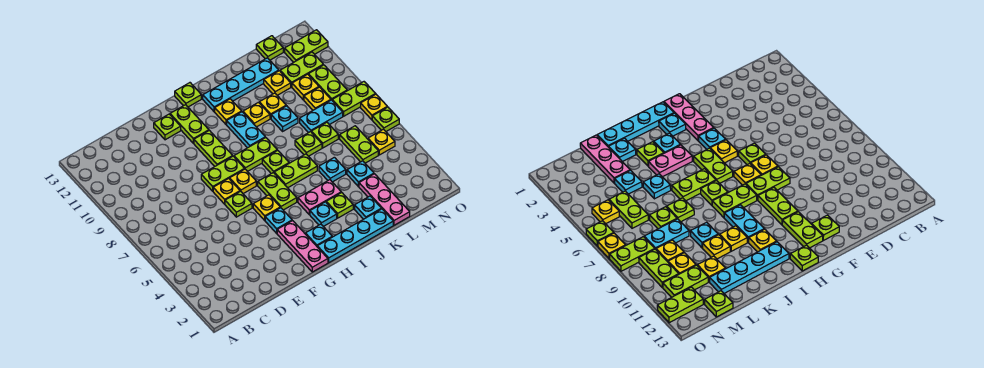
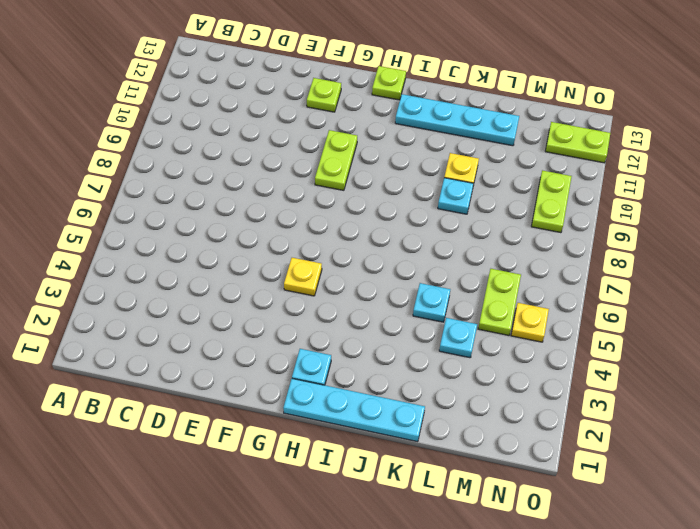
none -> lime plate F6 level 1
none -> yellow plate F7 level 1
none -> lime plate F8:G8 level 1
none -> pink plate G1:G3 level 1

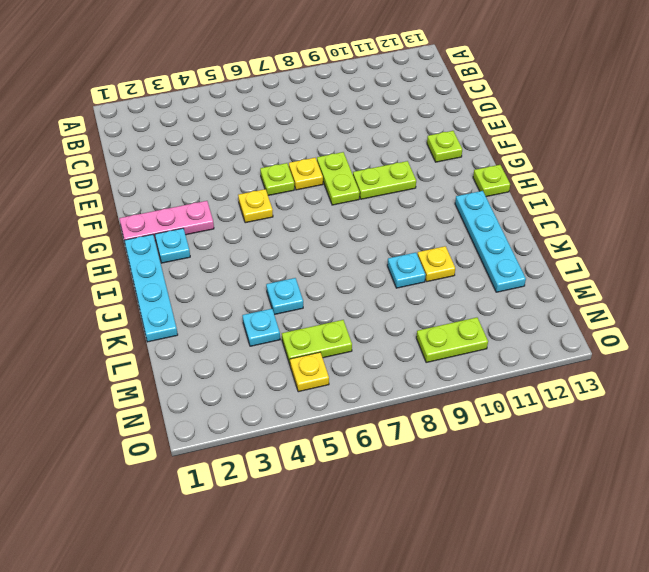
none -> cyan plate G4 level 1
none -> yellow plate G7 level 1
none -> lime plate G11:G12 level 1
none -> lime plate H5:H6 level 1

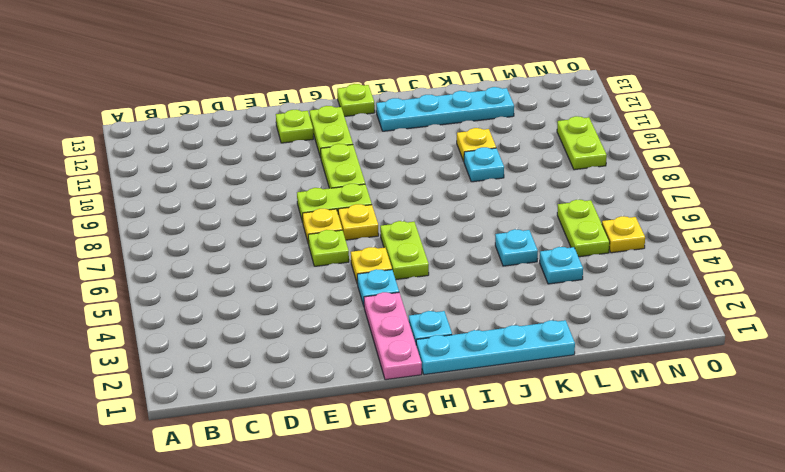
none -> lime plate H8:I8 level 1
none -> cyan plate I3 level 1
none -> pink plate I4:J4 level 1
none -> lime plate I6:J6 level 1

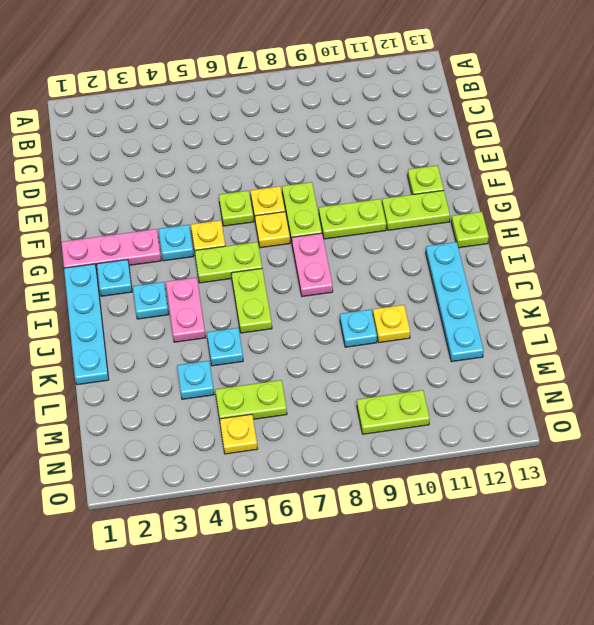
pink plate H8:I8 level 1 -> lime plate H8:I8 level 1
none -> lime plate I7 level 1
none -> cyan plate I9:I10 level 1
none -> yellow plate I11 level 1
none -> lime plate J3 level 1

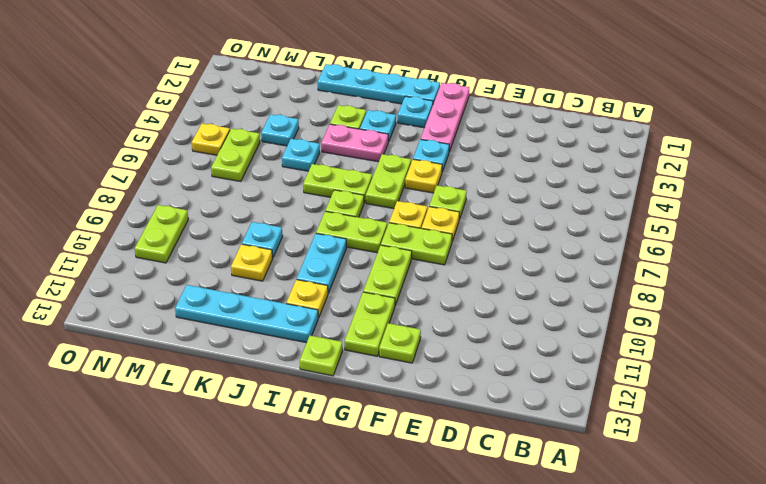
none -> yellow plate J10 level 1
none -> cyan plate K2 level 1
none -> lime plate K7 level 1
none -> pink plate L1:L3 level 1

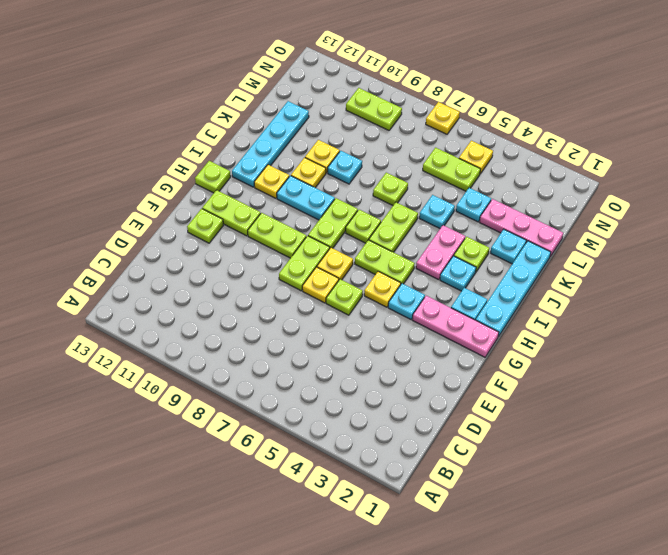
none -> lime plate L7 level 1
none -> cyan plate L8:M8 level 1
none -> yellow plate L11 level 1
none -> yellow plate M9 level 1

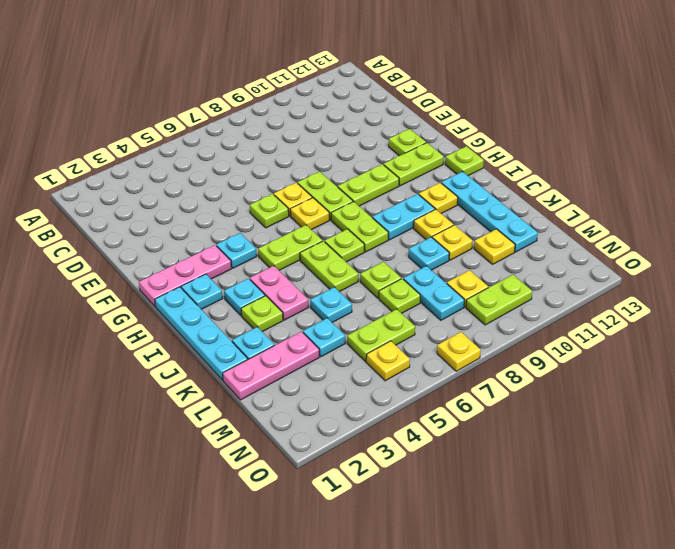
none -> yellow plate G5 level 1
none -> yellow plate M10 level 1
none -> lime plate M11:N11 level 1
none -> lime plate M13 level 1

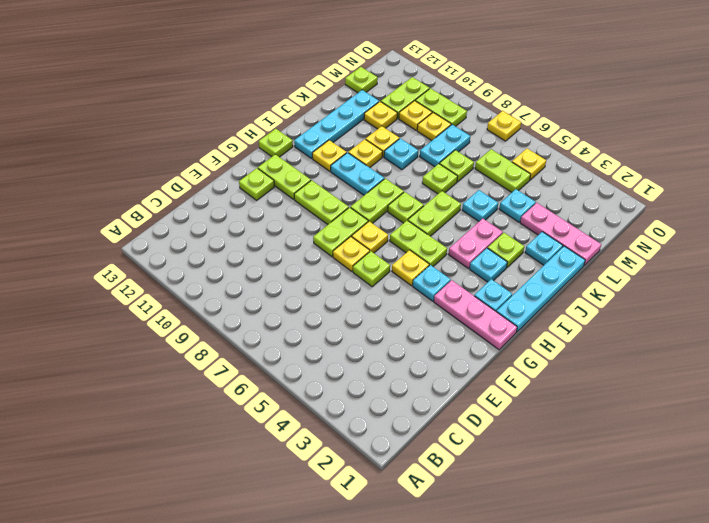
none -> lime plate N8:O8 level 1
none -> lime plate N12:O12 level 1
none -> lime plate O6 level 1

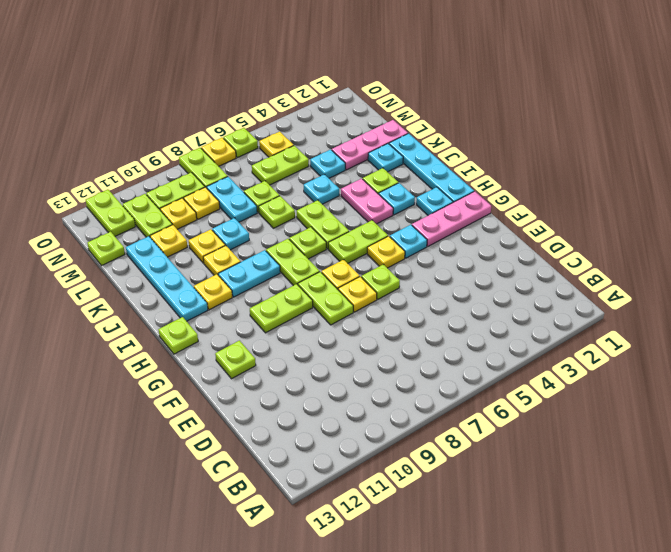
none -> lime plate G11:G12 level 1

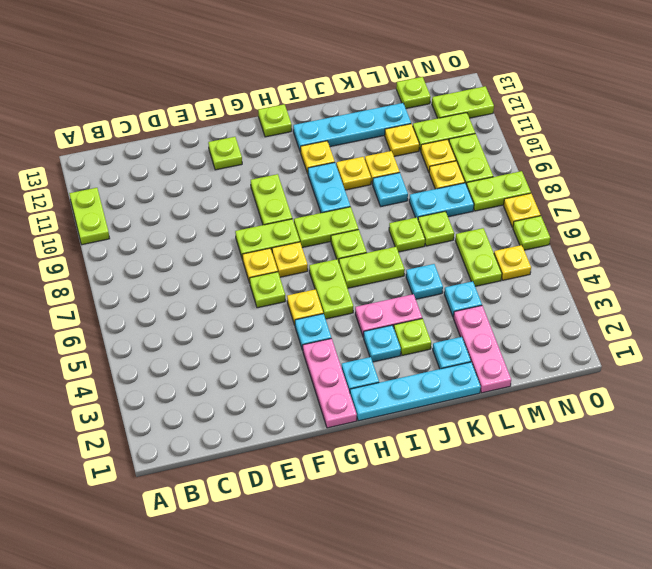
lime plate A10:A11 level 1 -> lime plate G11:G12 level 1

